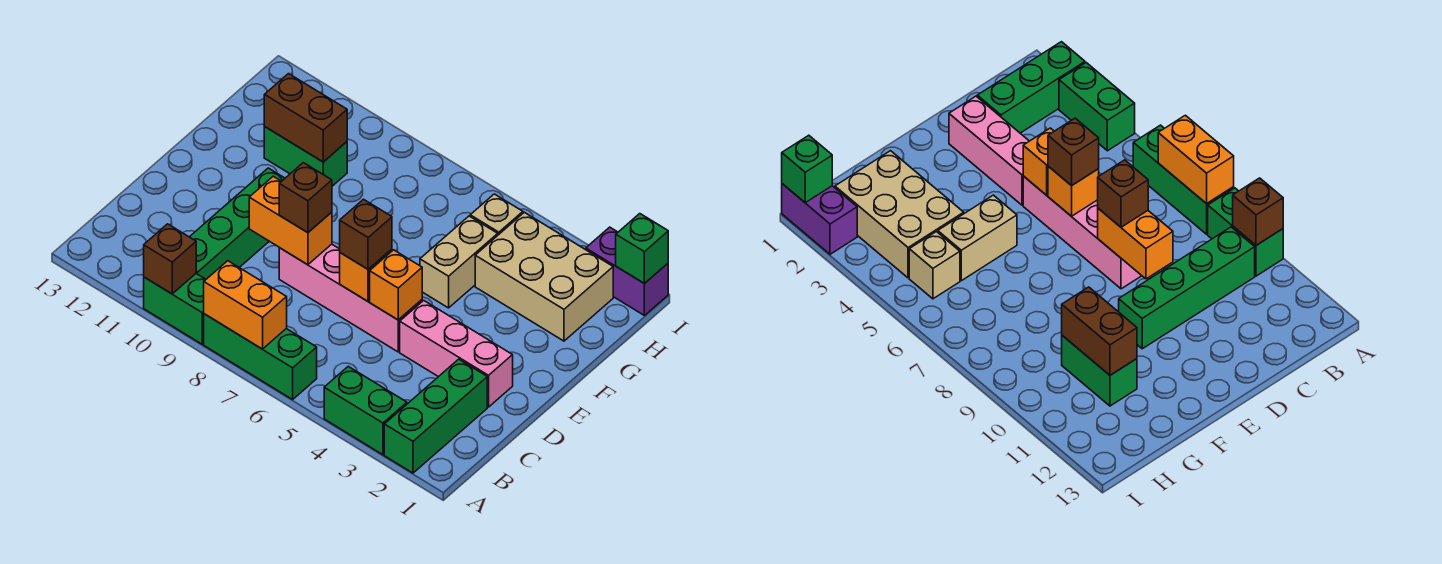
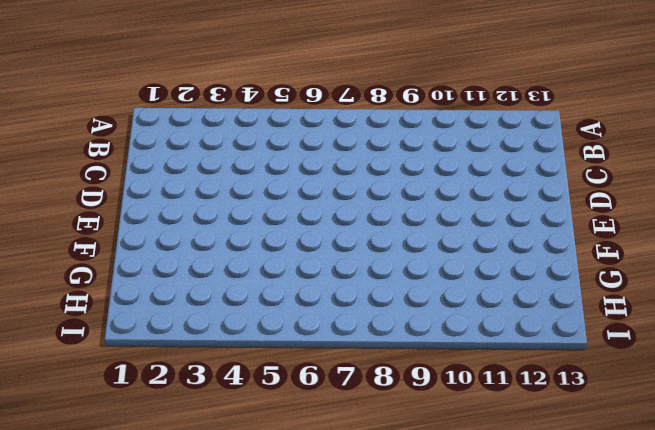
none -> green brick A2:C2 level 1
none -> green brick A3:A4 level 1
none -> green brick A6:A8 level 1

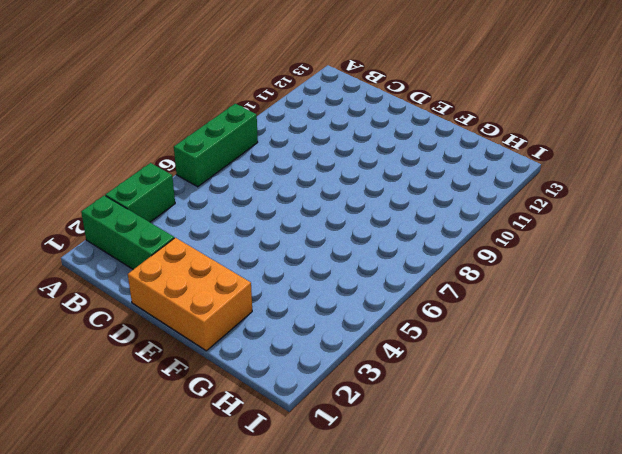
orange brick D1:F2 level 1 -> pink brick D2:D4 level 1
none -> green brick A9:A10 level 1
none -> green brick B10:E10 level 1
none -> pink brick D5:D8 level 1

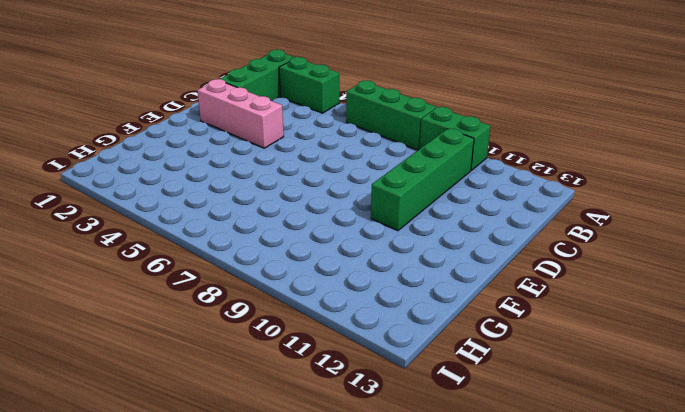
none -> pink brick D5:D8 level 1
none -> tan brick F5:G5 level 1
none -> tan brick G2:H4 level 1

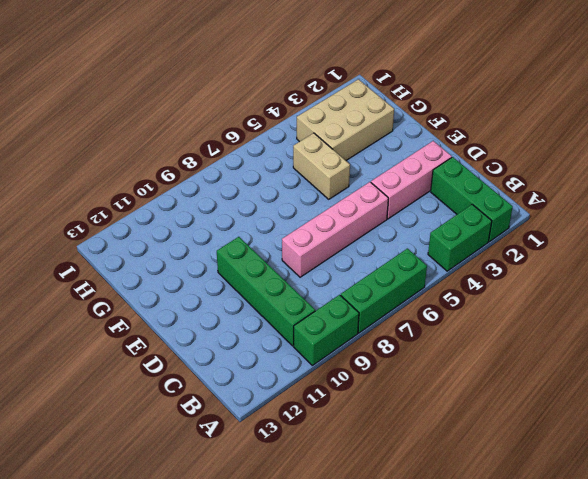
none -> green brick G10:G11 level 1
none -> tan brick H5 level 1
none -> purple brick I1:I2 level 1

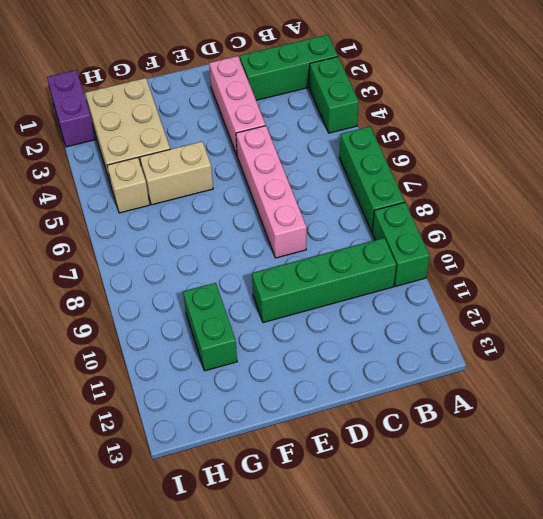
none -> orange brick A7:A8 level 2
none -> brown brick A10 level 2
none -> orange brick D5 level 2

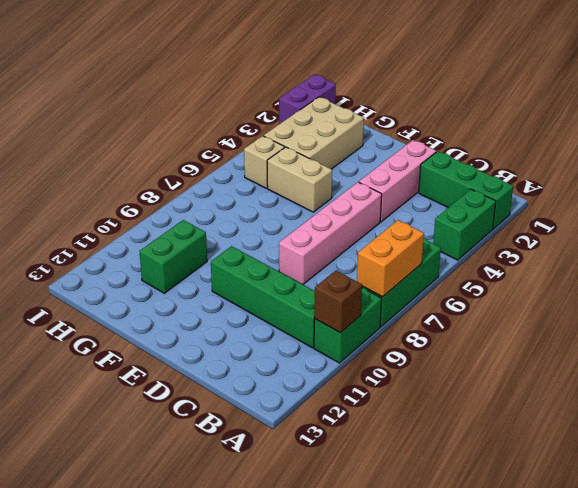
none -> orange brick D5 level 2
none -> orange brick D6 level 2
none -> orange brick D8:D9 level 2

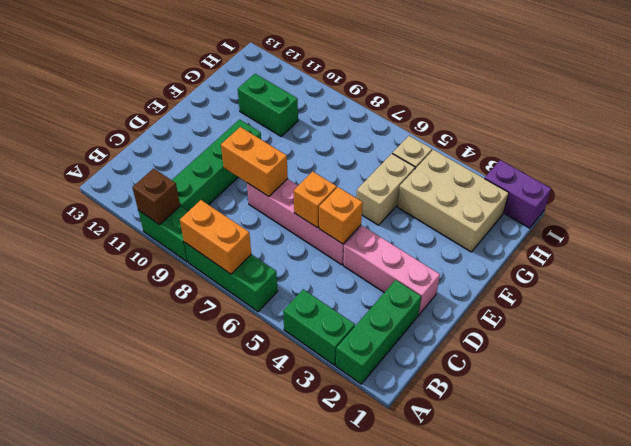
none -> brown brick G10:G11 level 2
none -> green brick I1 level 2
none -> brown brick D6 level 3

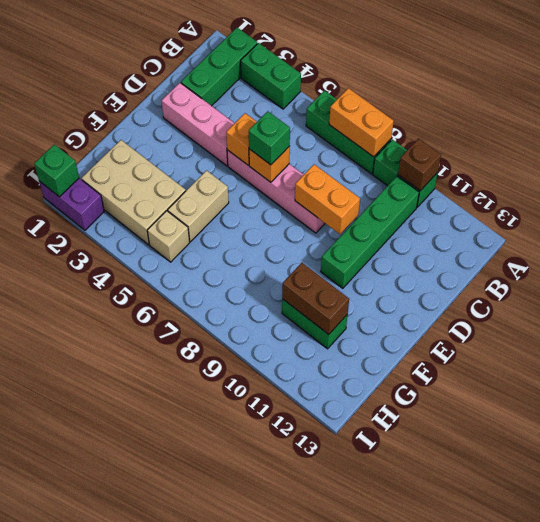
green brick D6 level 3 -> brown brick D6 level 3
none -> brown brick D8 level 3

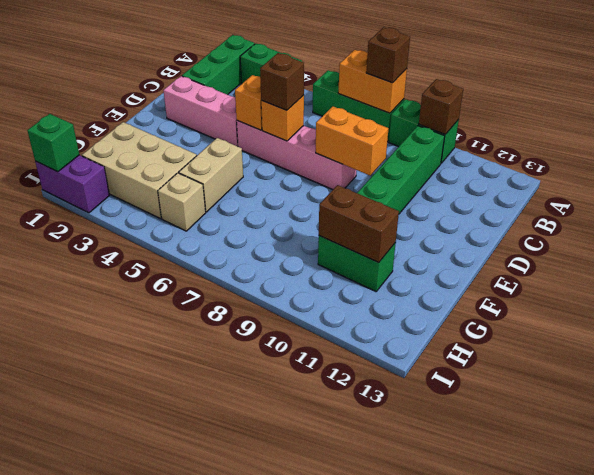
brown brick A8 level 3 -> brown brick D8 level 3

